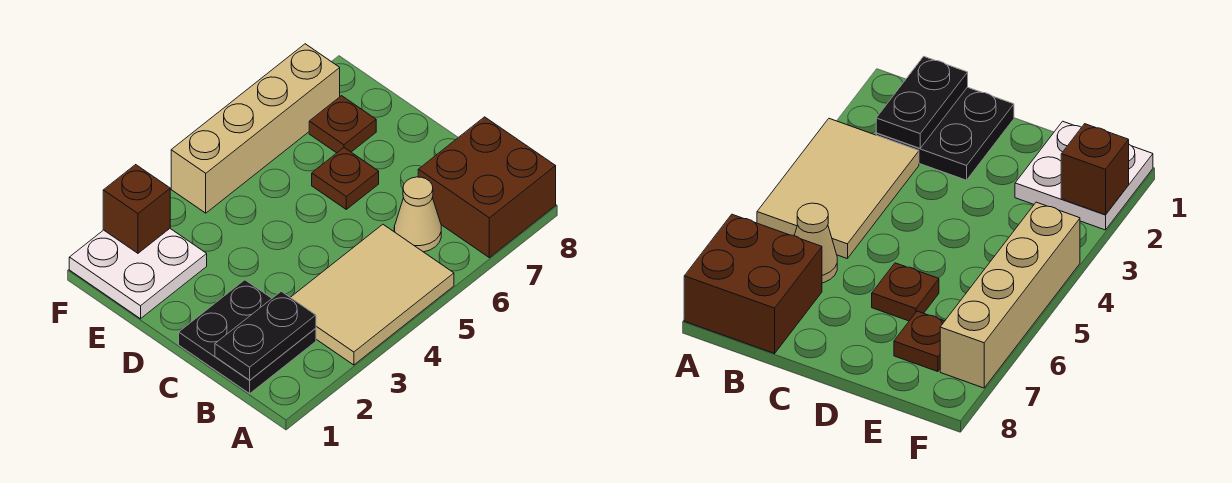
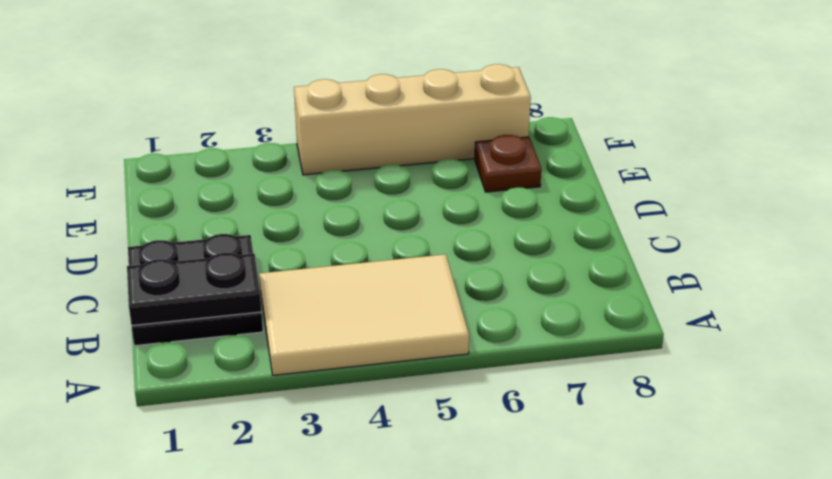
none -> brown brick A7:B8 level 1
none -> tan cone B6 level 1

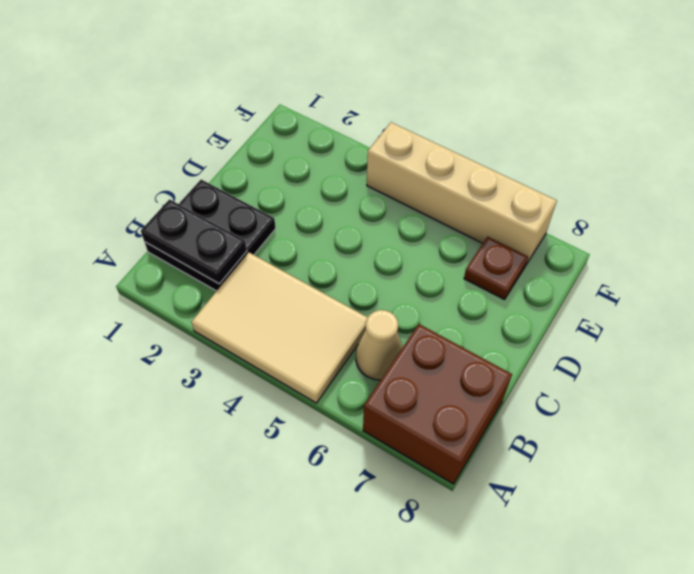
none -> brown plate D6 level 1
none -> white plate E1:F2 level 1

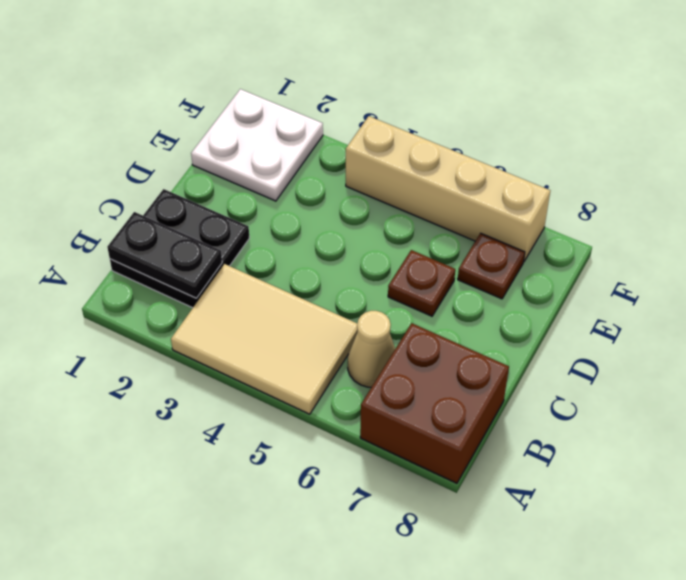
none -> brown brick F2 level 2

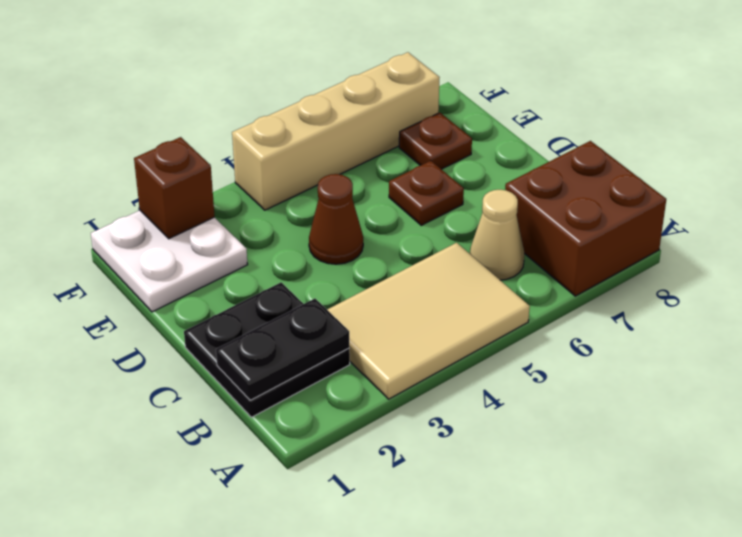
brown cone D4 level 1 -> none

